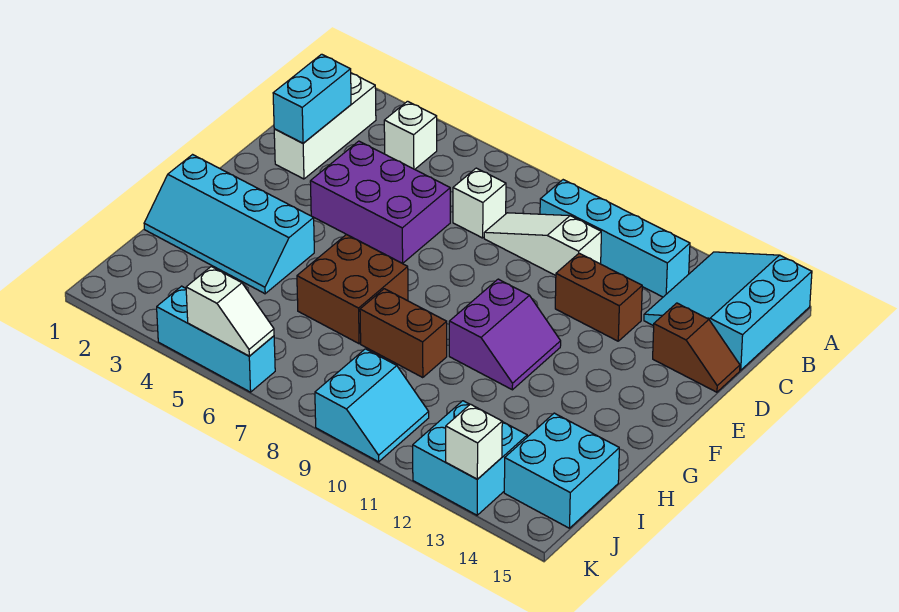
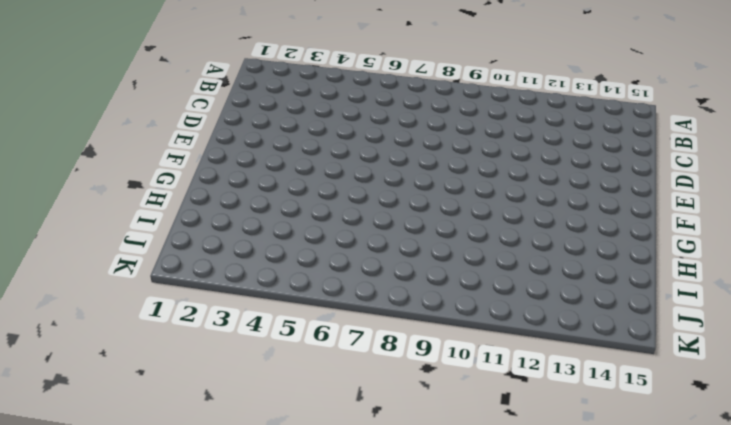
none -> cyan slope A13:C15 level 1 top 15
none -> white brick B2:D2 level 1
none -> white brick B4 level 1

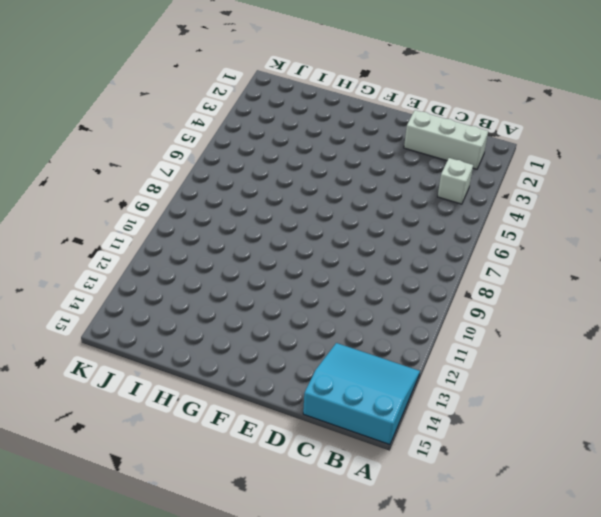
none -> cyan brick B9:B12 level 1
none -> white brick C7 level 1
none -> white slope C8:C10 level 1 top 10

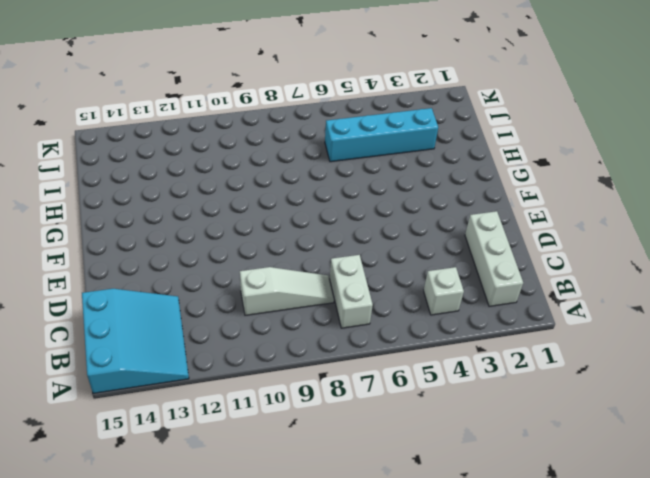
white brick B7:C7 level 1 -> white brick C7 level 1
cyan brick I3:I6 level 1 -> cyan brick B9:B12 level 1
none -> purple brick D4:E6 level 1
none -> brown brick D11:D12 level 1
none -> brown slope D14:D15 level 1 top 14

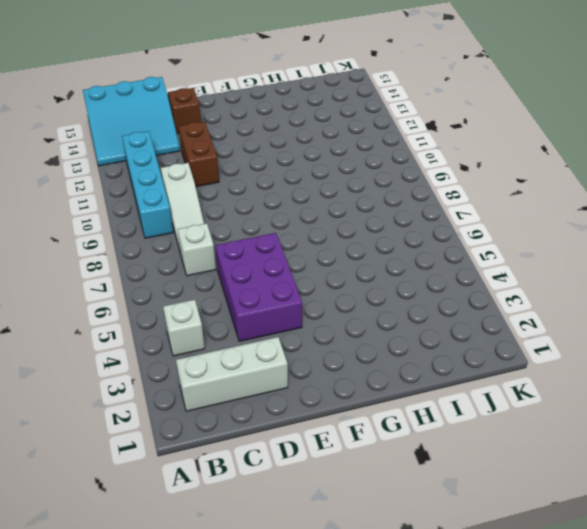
none -> purple slope F10:G11 level 1 top 10
none -> cyan slope G1:H4 level 1 top G
none -> brown brick G6:H7 level 1

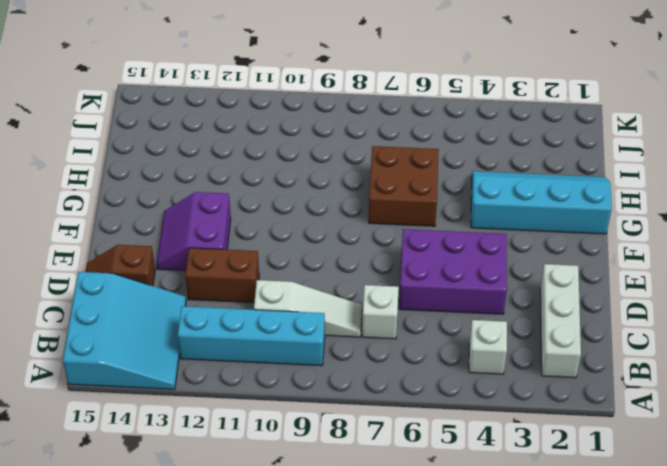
purple slope E12:F13 level 1 top 12 -> purple slope F10:G11 level 1 top 10
none -> brown brick H8:H9 level 1
none -> cyan brick I14:J15 level 1
none -> cyan slope J9:K10 level 1 top 9

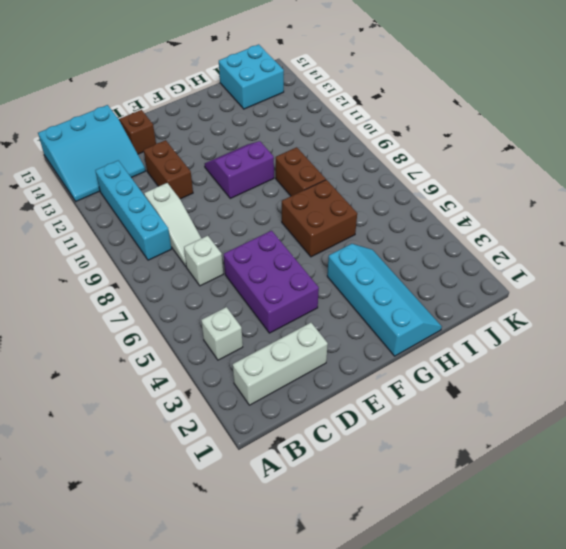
none -> cyan slope J9:K10 level 1 top 9
none -> cyan brick J12:K13 level 1
none -> cyan brick K4:K6 level 1

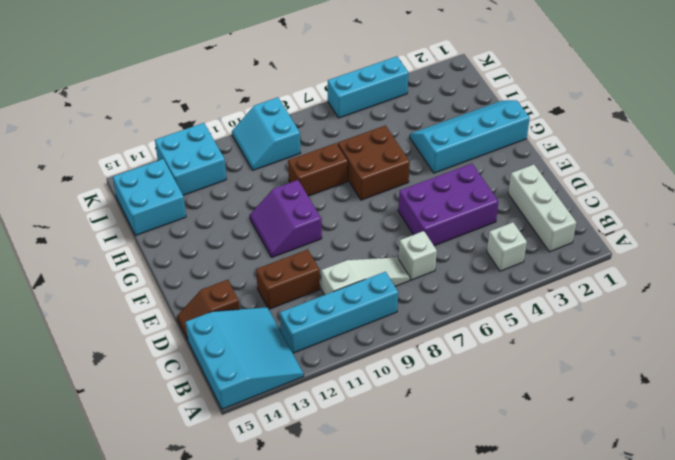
none -> cyan brick C2:D2 level 2
none -> white slope K5:K6 level 2 top 5
none -> white brick K13 level 2

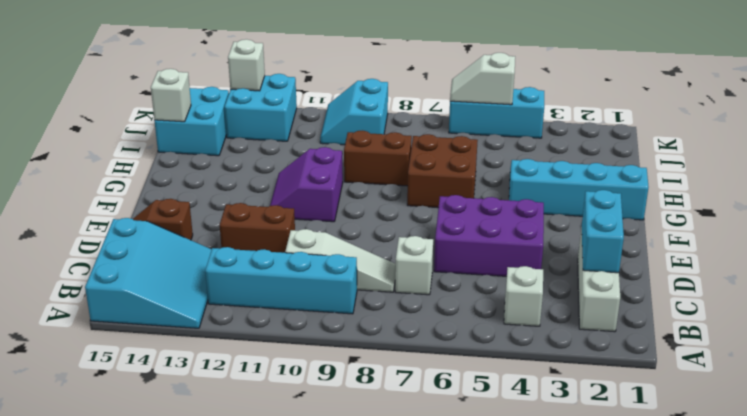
white brick I15 level 2 -> none

